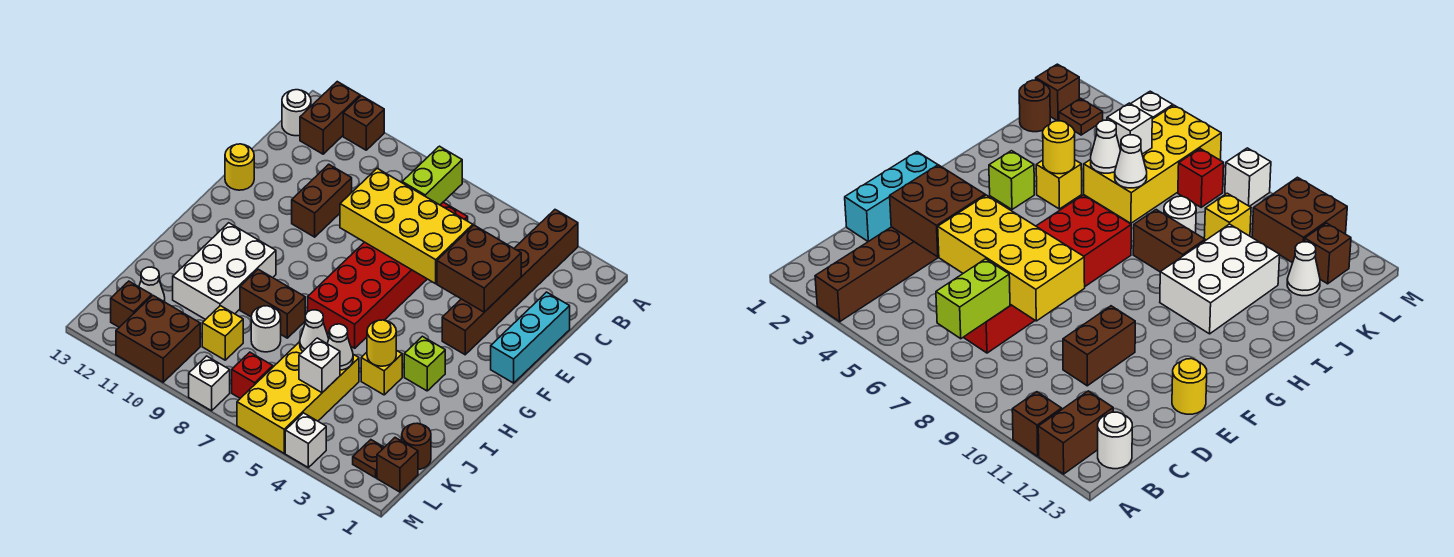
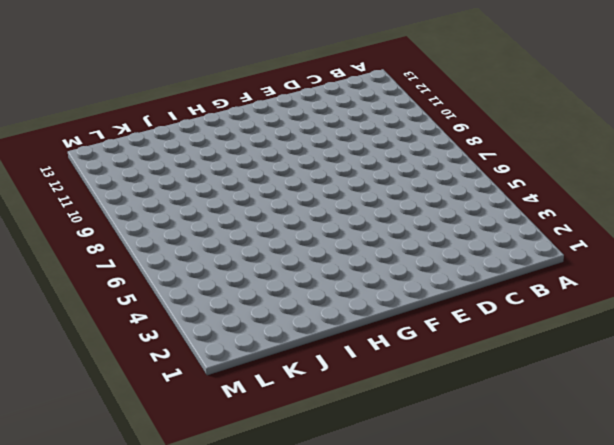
none -> brown brick A3:F3 level 1
none -> brown brick A11 level 1
none -> brown brick A12:B12 level 1
none -> white round brick B13 level 1

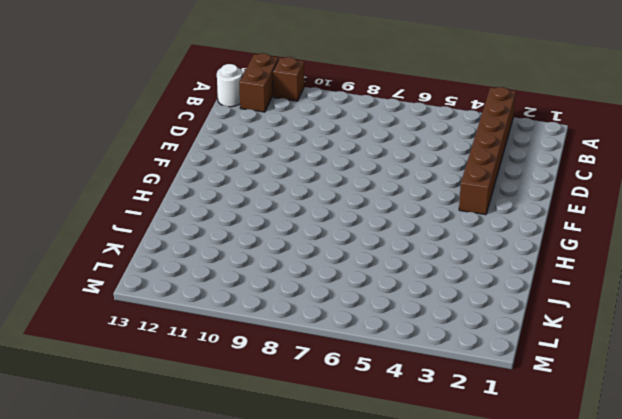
none -> red brick C6:H7 level 1
none -> cyan brick D1:F1 level 1
none -> brown brick D10:E10 level 1
none -> yellow round brick E13 level 1

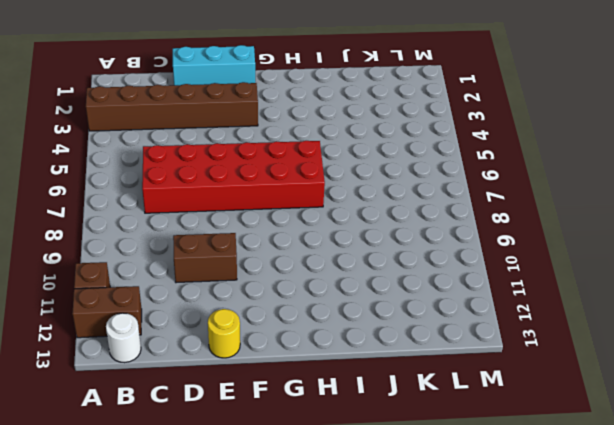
none -> lime brick H3 level 1
none -> white brick H10:J11 level 1
none -> yellow brick I4 level 1
none -> brown brick I8:I9 level 1

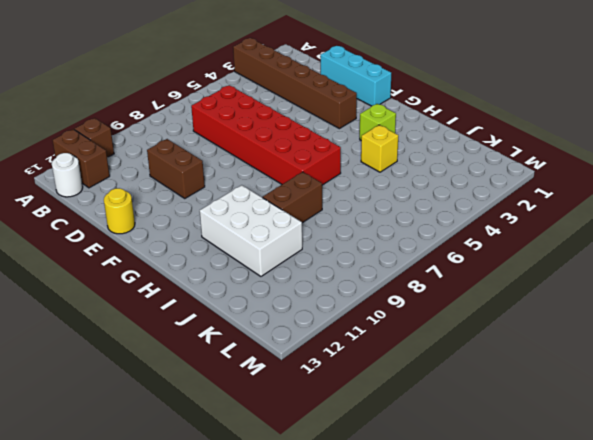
none -> yellow brick J5:M6 level 1
none -> white round brick J8 level 1
none -> brown round brick K1 level 1
none -> yellow brick K9 level 1

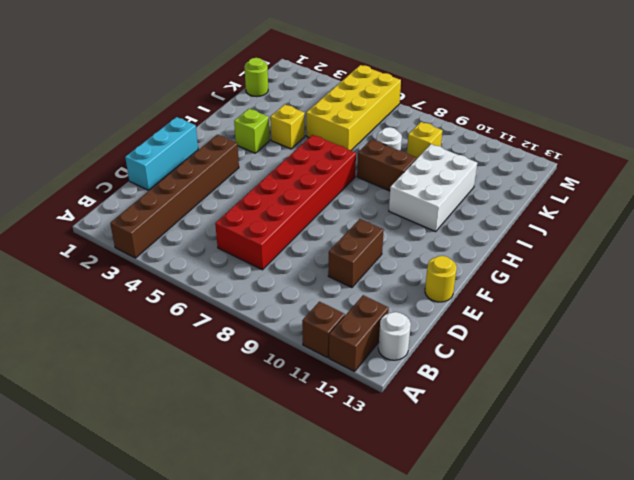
lime round brick K1 level 1 -> brown round brick K1 level 1
none -> white cone K12 level 1
none -> brown brick L1 level 1
none -> brown plate L2 level 1
none -> red brick L7 level 1

